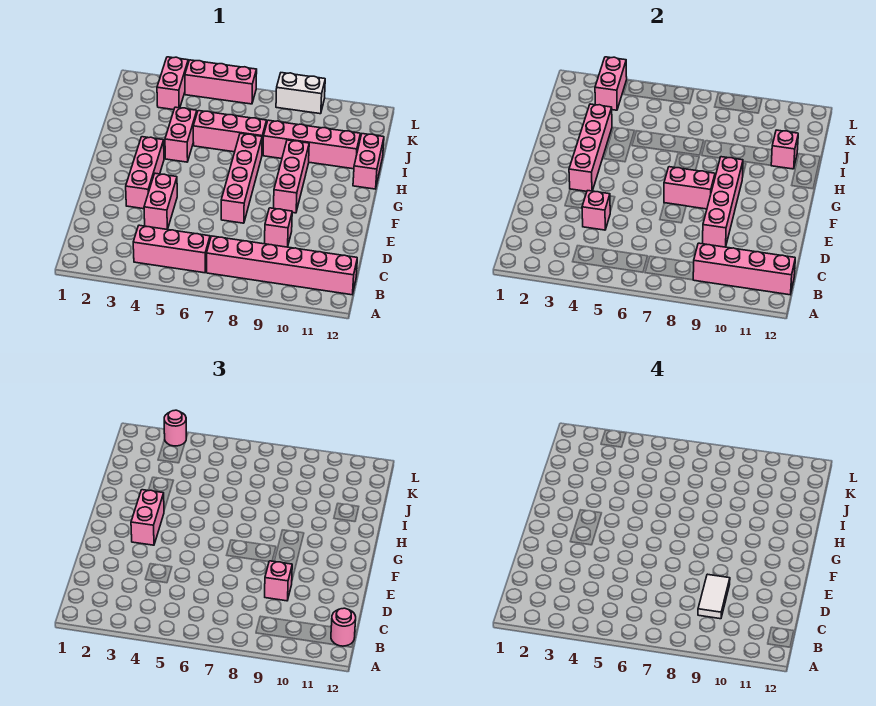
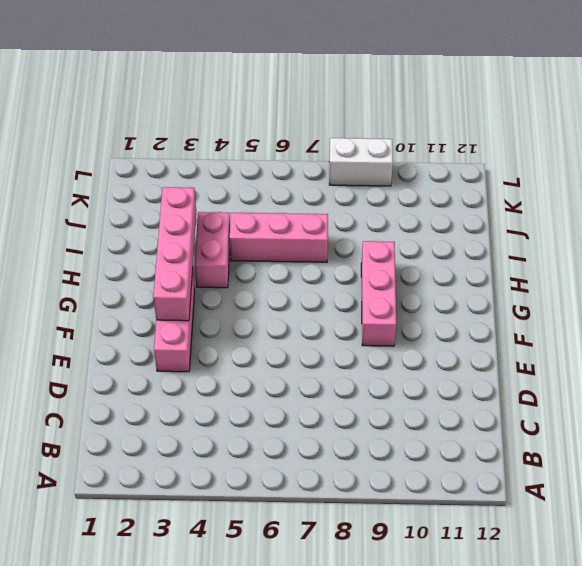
none -> pink brick B4:B6 level 1
none -> pink brick B7:B12 level 1
none -> pink brick D4:E4 level 1

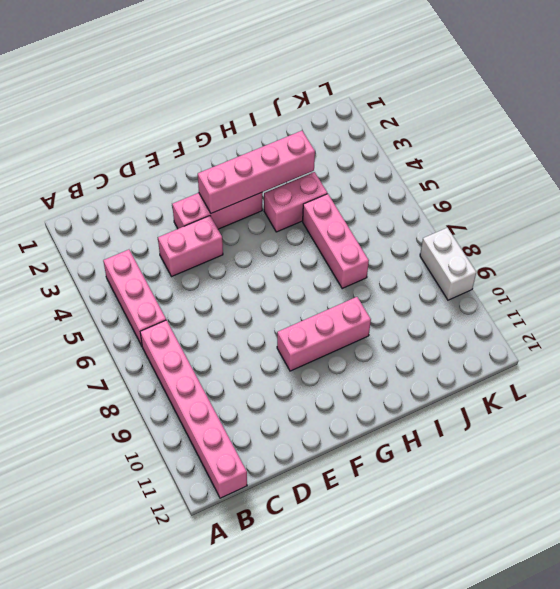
none -> pink brick D9 level 1
none -> pink brick E7:H7 level 1
none -> pink brick H12:I12 level 1

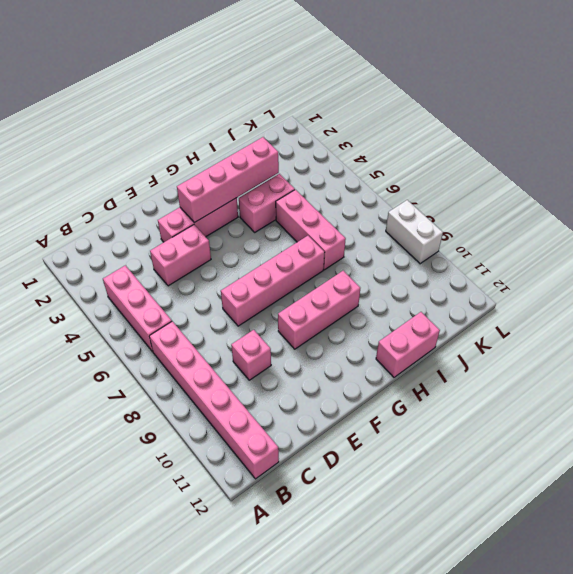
none -> pink brick I8:I11 level 1
none -> pink brick K3:L3 level 1
none -> pink brick L4:L6 level 1

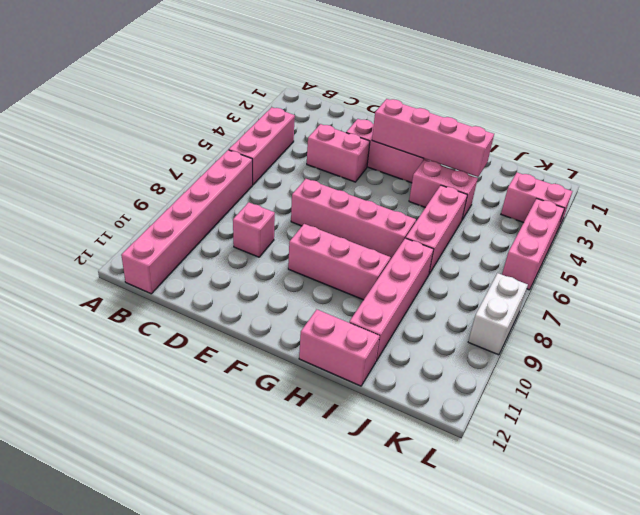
none -> pink brick B9:B12 level 2
none -> pink brick D4 level 2
none -> pink brick D9:G9 level 2

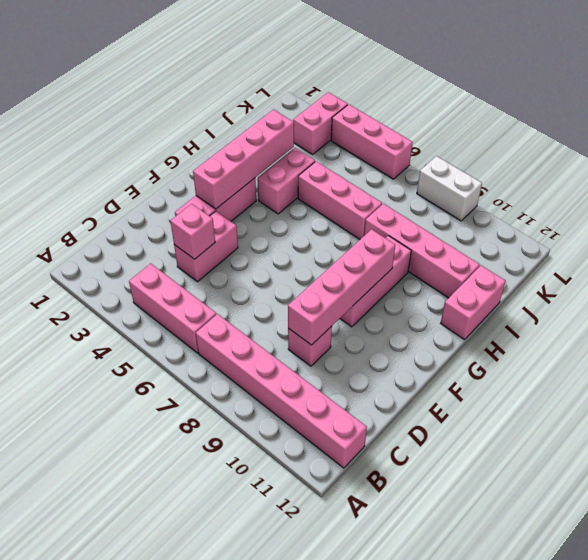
none -> pink brick E7:H7 level 1
none -> pink brick B9:B12 level 2
none -> pink brick F7:F8 level 2

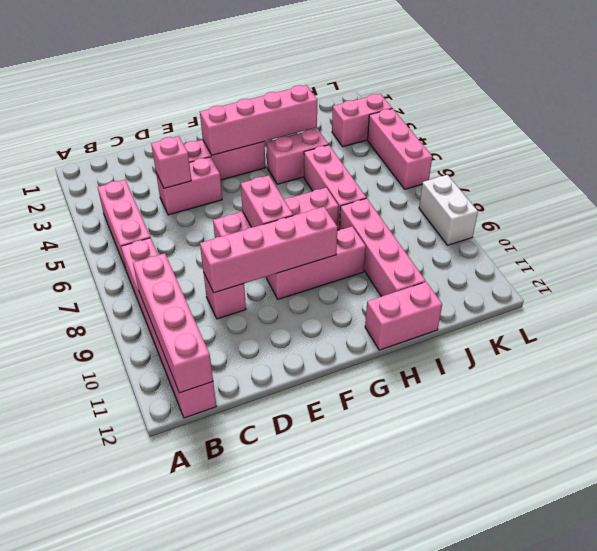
none -> pink brick I11 level 2
none -> pink brick K3:L3 level 2
none -> pink round brick B12 level 3

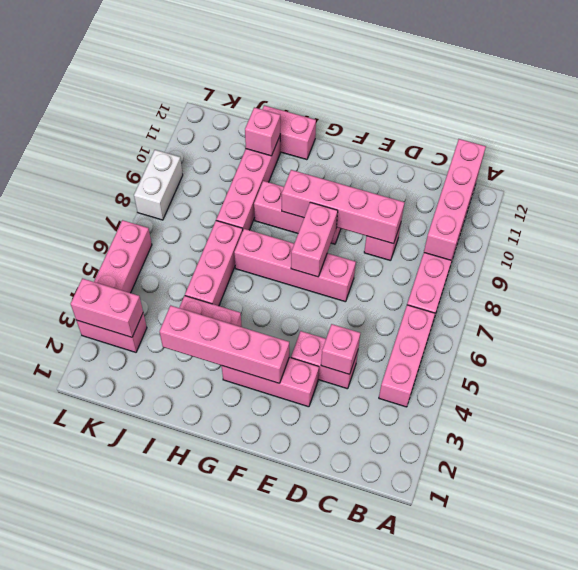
none -> pink round brick B12 level 3
none -> pink brick D9 level 3
none -> pink brick F3:G3 level 3

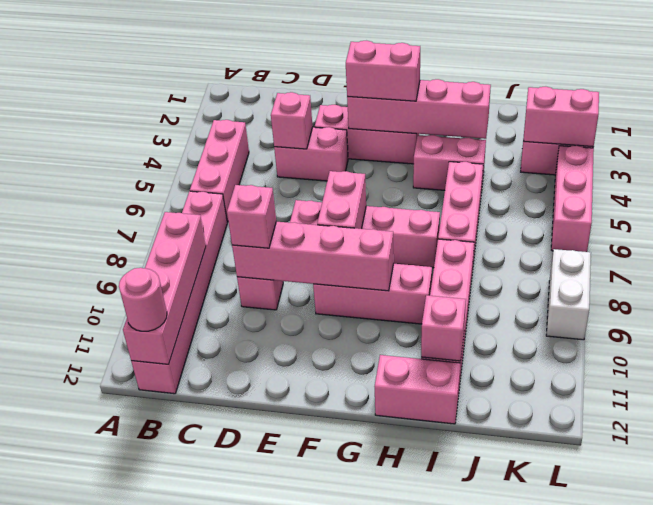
none -> pink round brick L3 level 3
none -> white tile C9:D9 level 4

